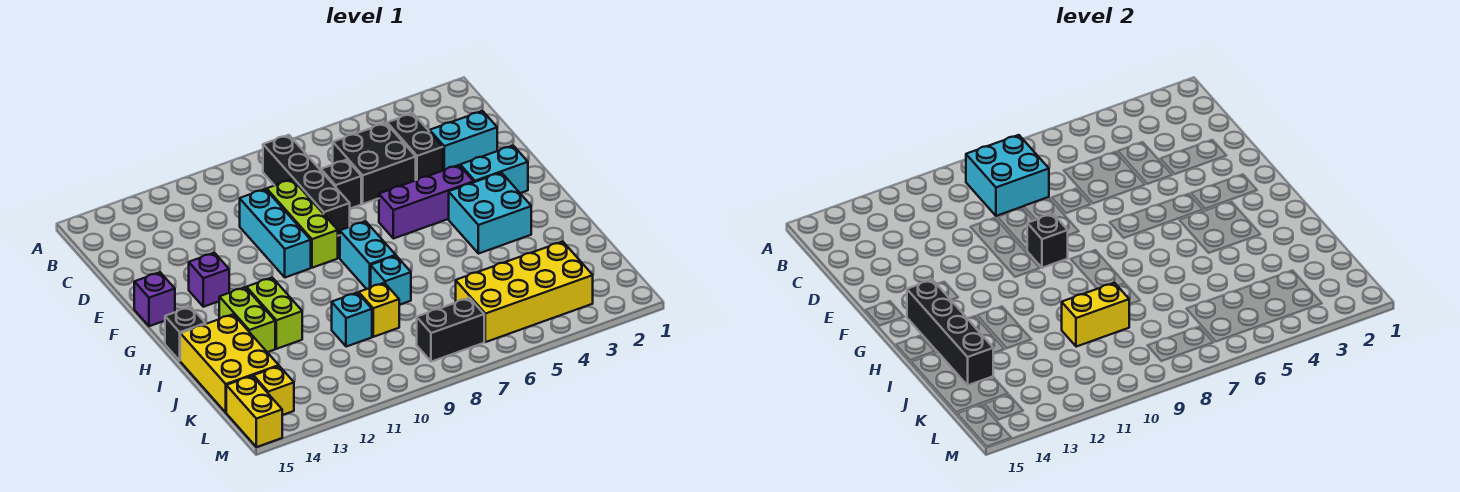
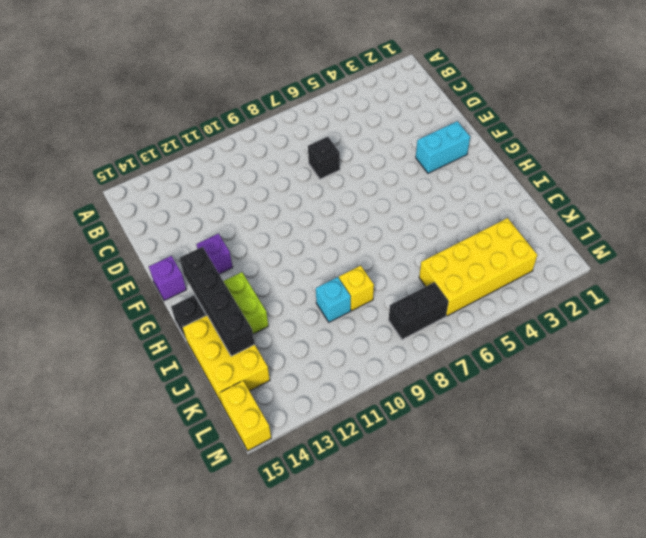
none -> black brick B8:E8 level 1
none -> black brick C4:D4 level 1
none -> black brick C5:D6 level 1

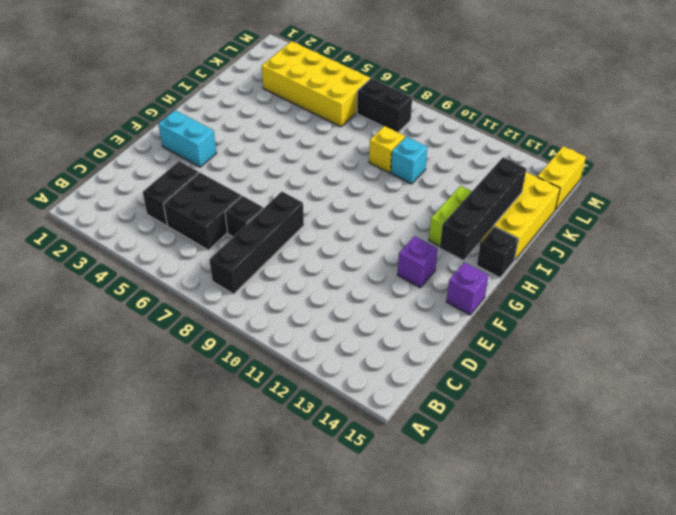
none -> cyan brick D2:D3 level 1
none -> lime brick D9:F9 level 1
none -> cyan brick D10:F10 level 1

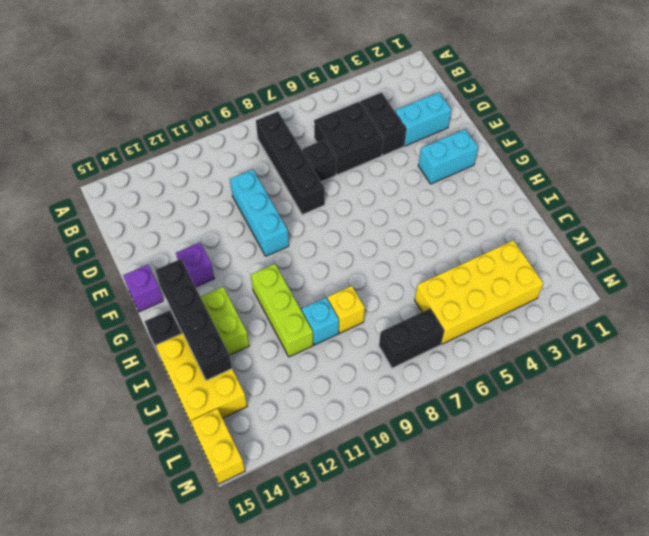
lime brick H11:J11 level 1 -> lime brick D9:F9 level 1
none -> purple brick F4:F6 level 1
none -> cyan brick G3:H4 level 1
none -> cyan brick G8:H8 level 1

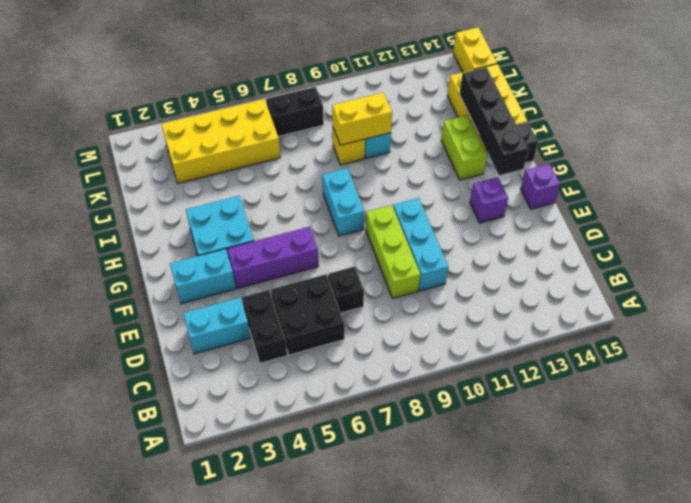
none -> black brick B8:E8 level 1
none -> lime brick H12:I12 level 1
none -> cyan brick I8 level 1

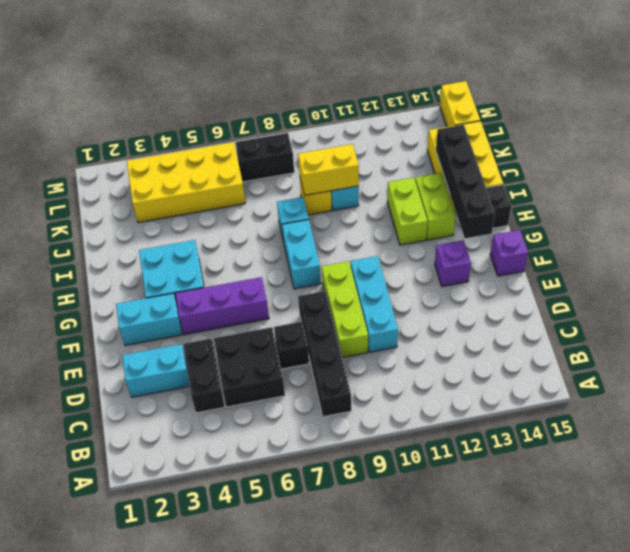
none -> yellow brick L14 level 1
none -> cyan brick B8:C9 level 2
none -> black brick F9 level 2

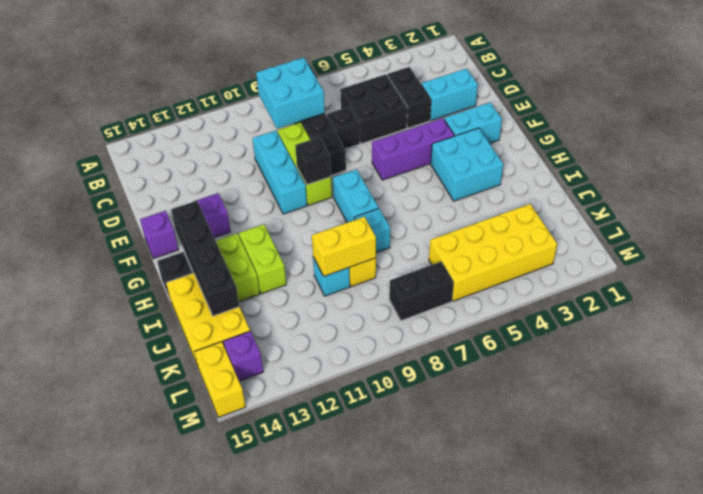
purple brick L14 level 1 -> yellow brick L14 level 1

